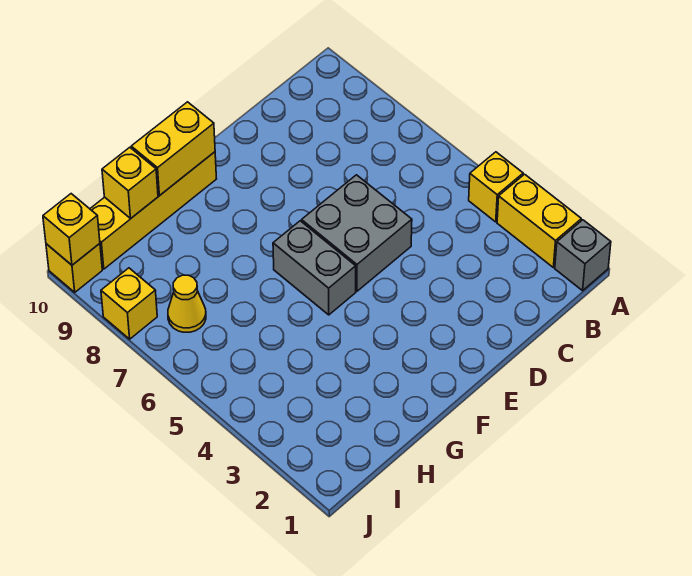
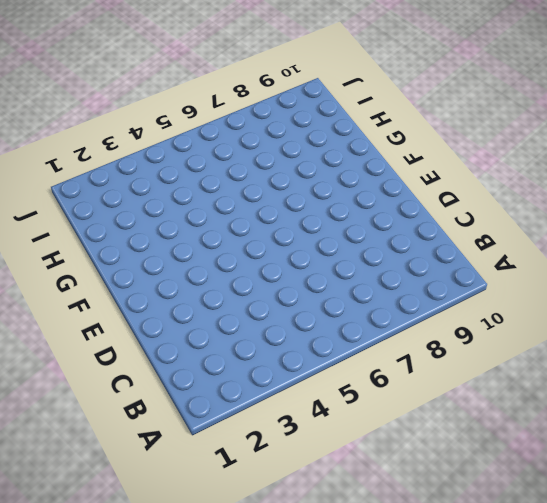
none -> grey brick A1 level 1
none -> yellow brick A2:A3 level 1
none -> yellow brick A4 level 1

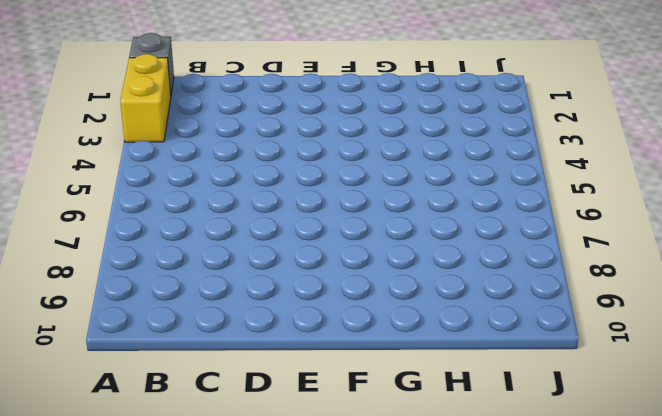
none -> yellow brick A4 level 1
none -> grey brick D5:E6 level 1
none -> grey brick F5:F6 level 1

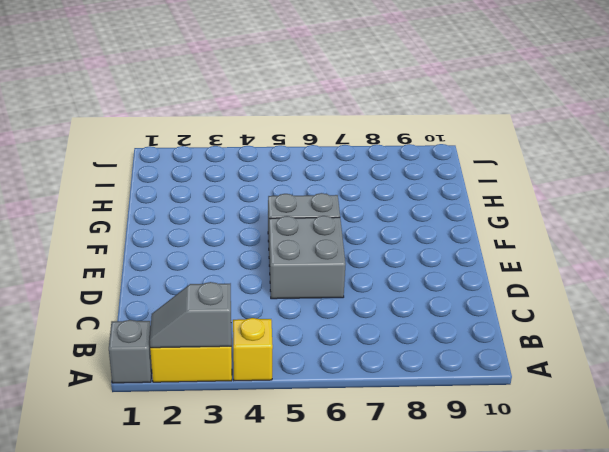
grey slope A2:A3 level 2 top 3 -> none
none -> yellow brick F10:I10 level 1
none -> yellow cone I7 level 1
none -> yellow brick J8 level 1

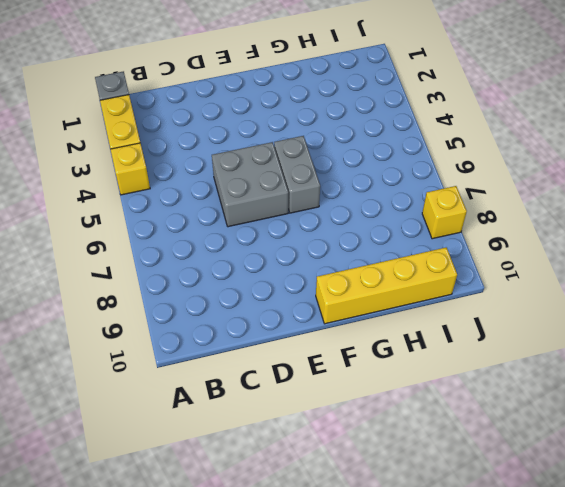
none -> yellow cone I7 level 1
none -> yellow brick J10 level 1
none -> yellow brick F10:G10 level 2

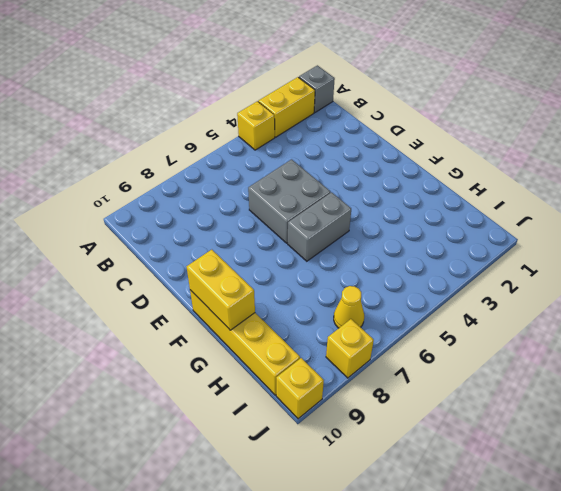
none -> yellow brick H10 level 2
none -> yellow brick J10 level 2

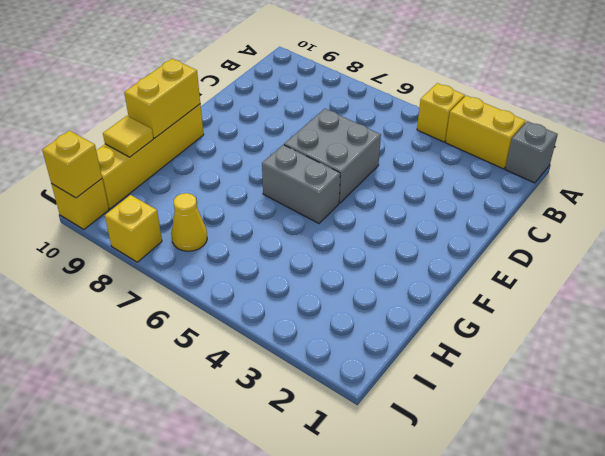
yellow tile H10 level 2 -> yellow brick H10 level 2

